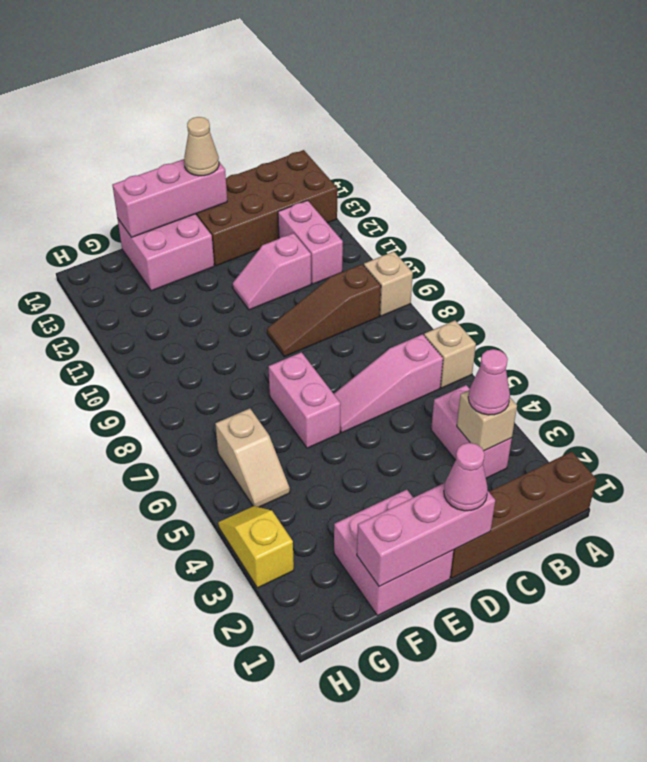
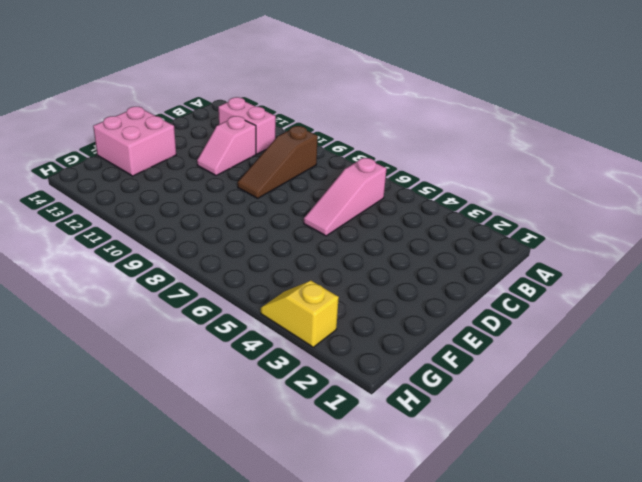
none -> brown brick A1:D1 level 1
none -> tan brick A6 level 1
none -> tan brick A9 level 1

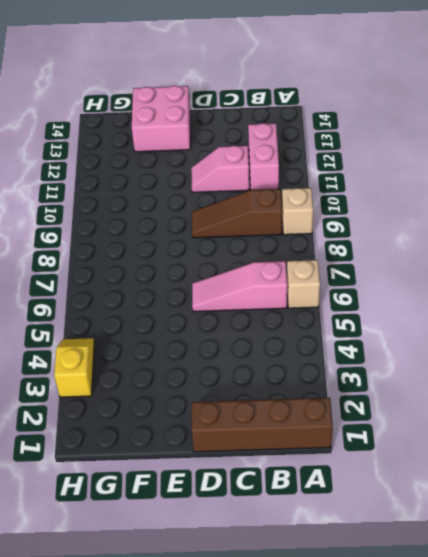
none -> brown brick A13:D14 level 1
none -> pink brick B3:B4 level 1
none -> pink brick E1:F2 level 1

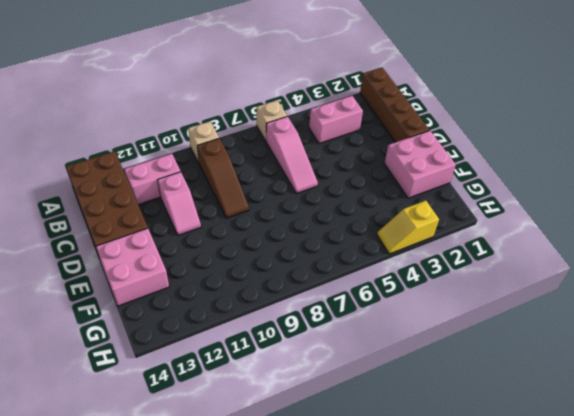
none -> pink brick E6:E7 level 1
none -> tan slope G5:G6 level 1 top 6
none -> tan brick B3 level 2

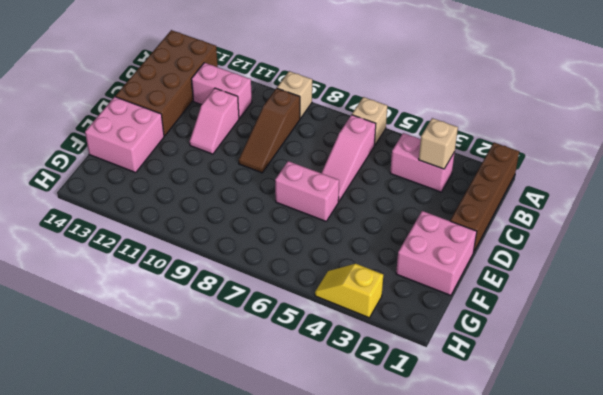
none -> tan slope G5:G6 level 1 top 6
none -> pink brick D1:F1 level 2
none -> pink brick D14:F14 level 2

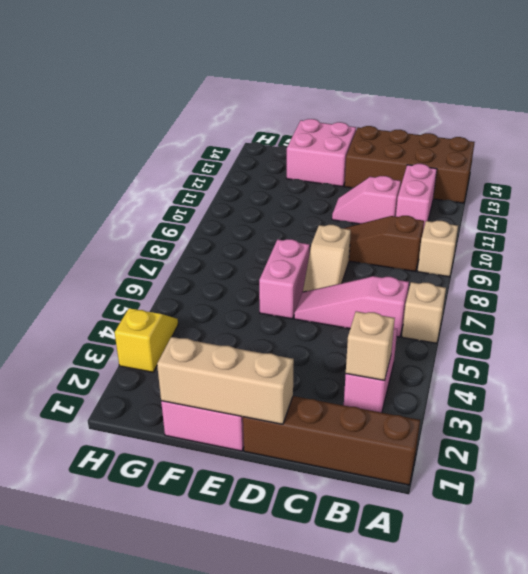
tan brick D1:F1 level 2 -> pink brick D1:F1 level 2
tan slope D7:D8 level 1 top 8 -> tan slope G5:G6 level 1 top 6
none -> pink brick D14:F14 level 2
none -> pink cone B3 level 3
none -> pink cone D1 level 3

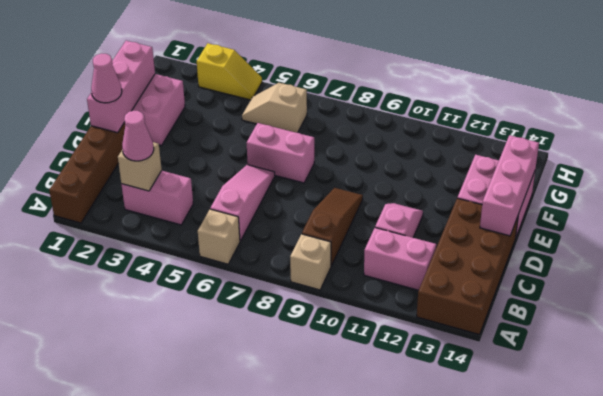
none -> tan cone D14 level 3

